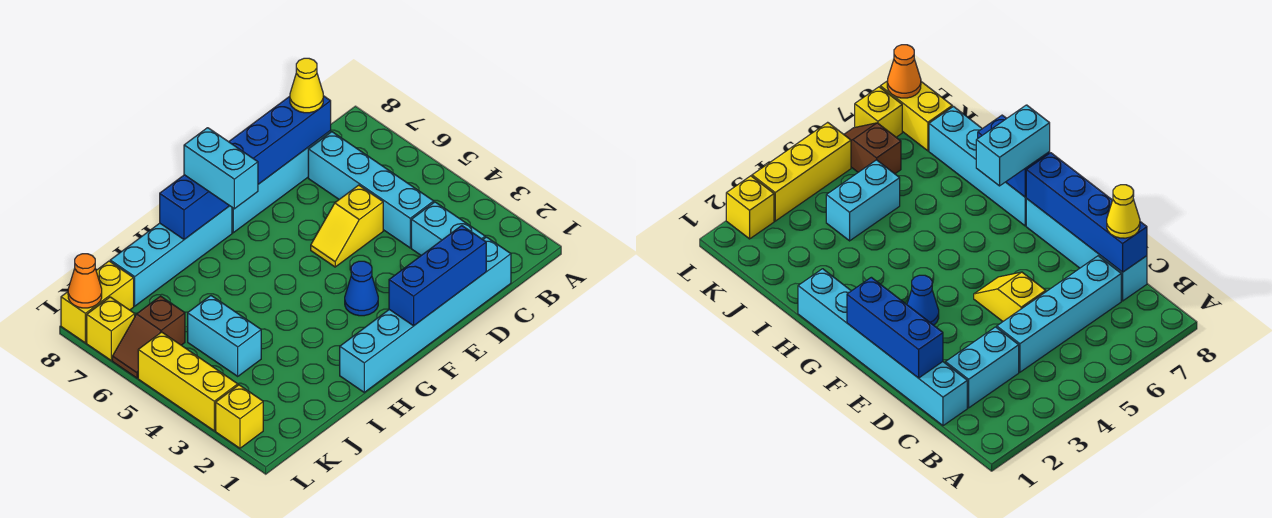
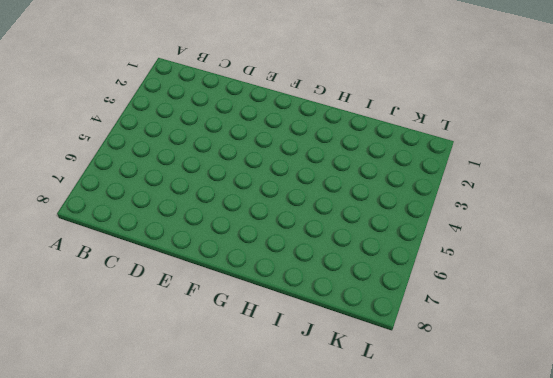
none -> cyan brick C1:H1 level 1
none -> cyan brick C2:C3 level 1
none -> cyan brick C4:C7 level 1

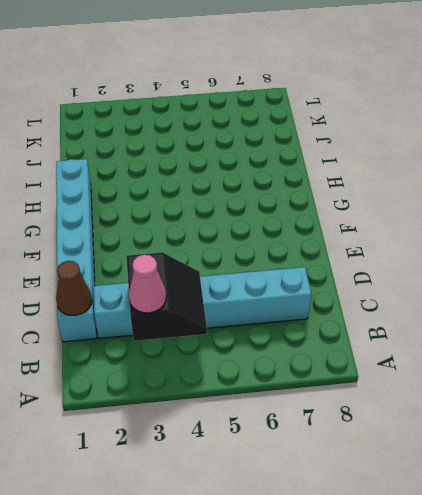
black slope B3:C4 level 2 top 3 -> none
pink cone B3 level 3 -> none
brown cone C1 level 2 -> none
none -> cyan brick C8:F8 level 1
none -> yellow slope D5:E5 level 1 top D
none -> blue cone F3 level 1

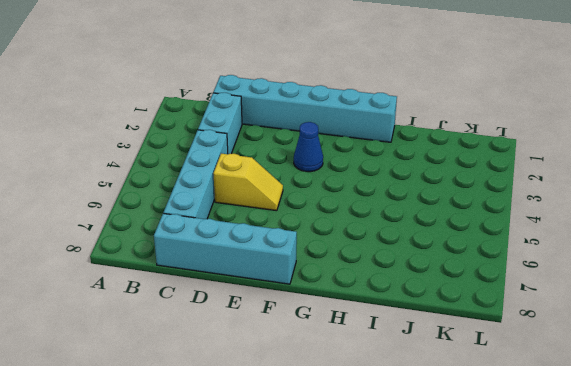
none -> cyan brick G8:J8 level 1
none -> cyan brick J4:J5 level 1
none -> brown slope K6:L6 level 1 top K

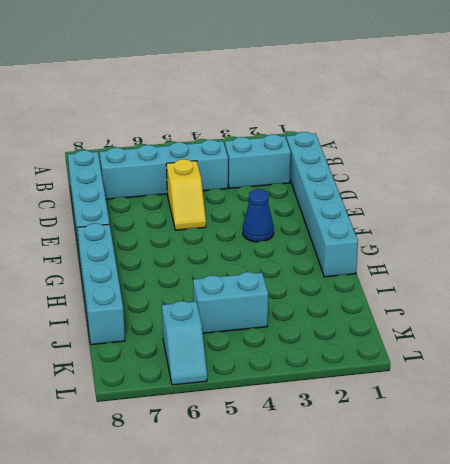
cyan slope K6:L6 level 1 top K -> brown slope K6:L6 level 1 top K
none -> yellow brick K8:L8 level 1
none -> yellow brick L2 level 1
none -> yellow brick L3:L5 level 1

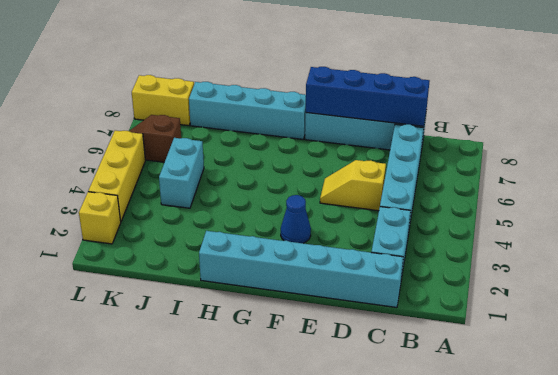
none -> yellow brick L7 level 1
none -> blue brick D1:F1 level 2
none -> blue brick G8:H8 level 2

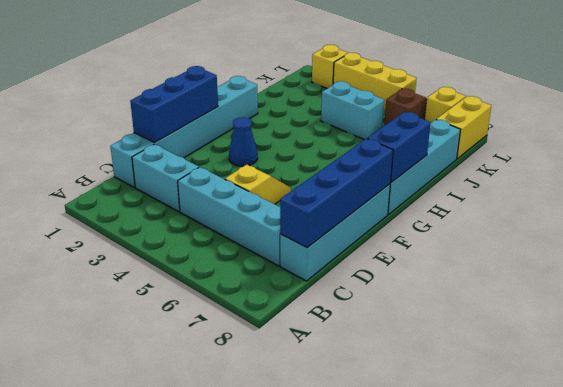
none -> orange cone L8 level 2
none -> yellow cone C8 level 3
none -> cyan brick G7:G8 level 3

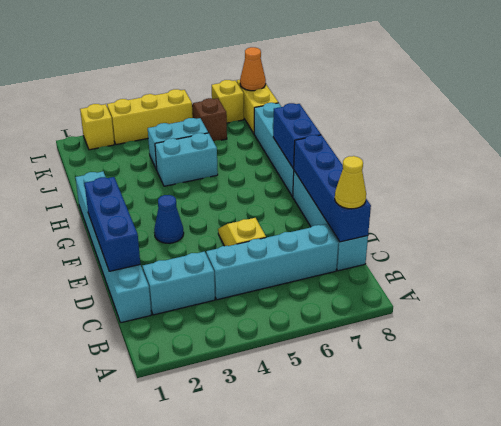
cyan brick I4:I5 level 1 -> cyan brick G7:G8 level 3

